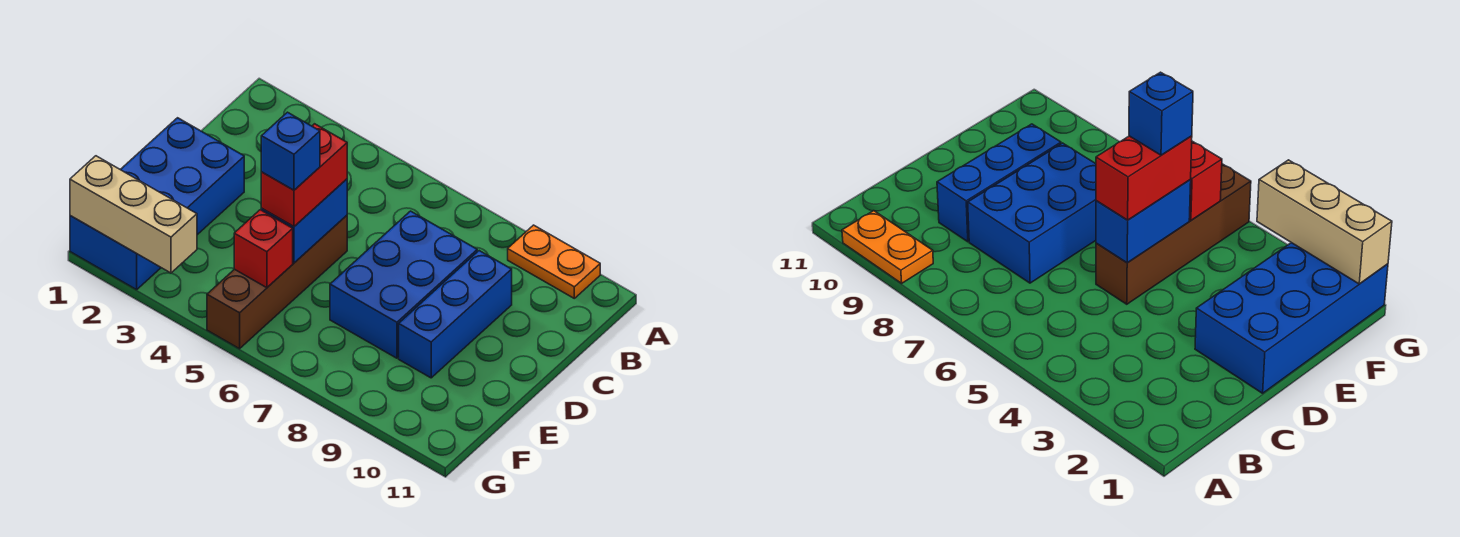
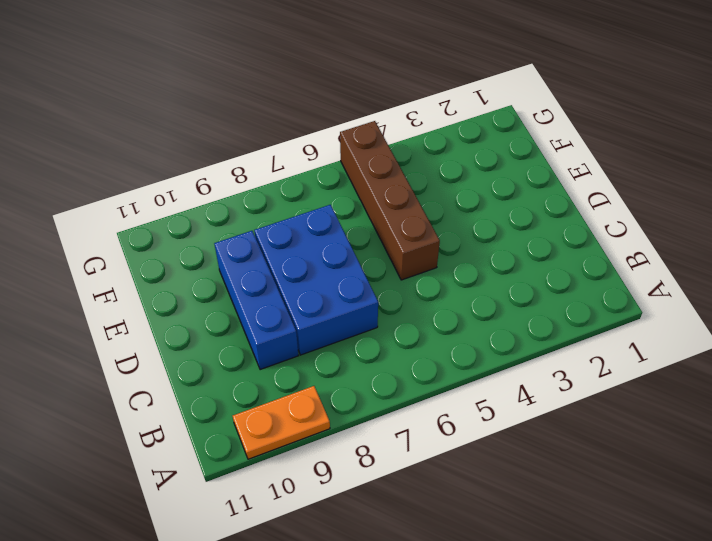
none -> blue brick D1:G2 level 1
none -> blue brick D5:E5 level 2

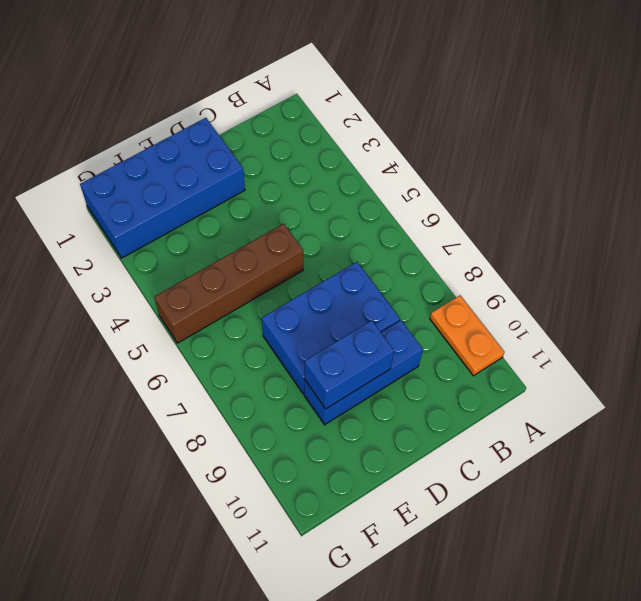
blue brick D9:E9 level 2 -> blue brick D5:E5 level 2
none -> red brick F5 level 2
none -> tan brick G1:G3 level 2

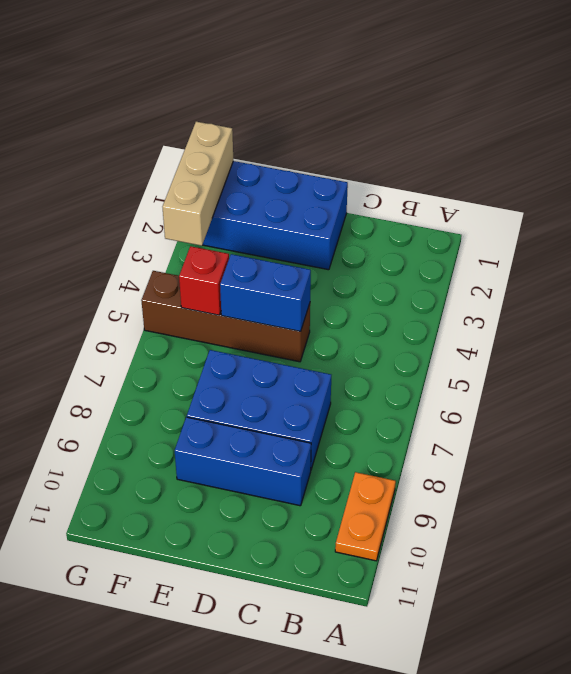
none -> red brick D5:E5 level 3
none -> blue brick E5 level 4

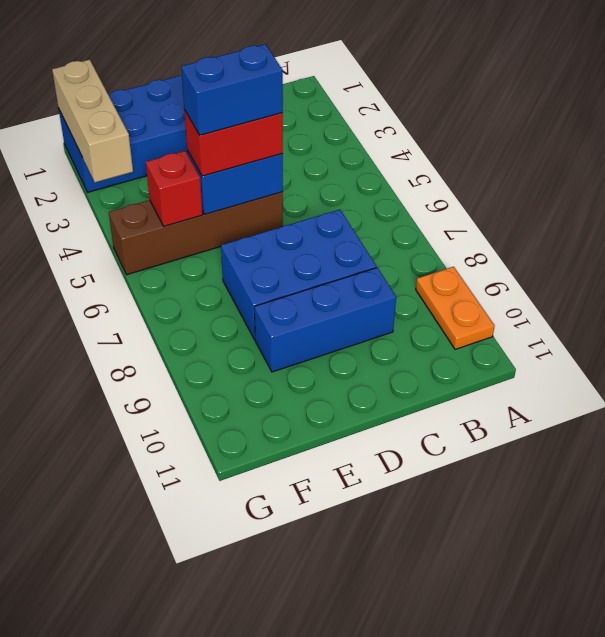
blue brick D5:E5 level 4 -> blue brick E5 level 4

